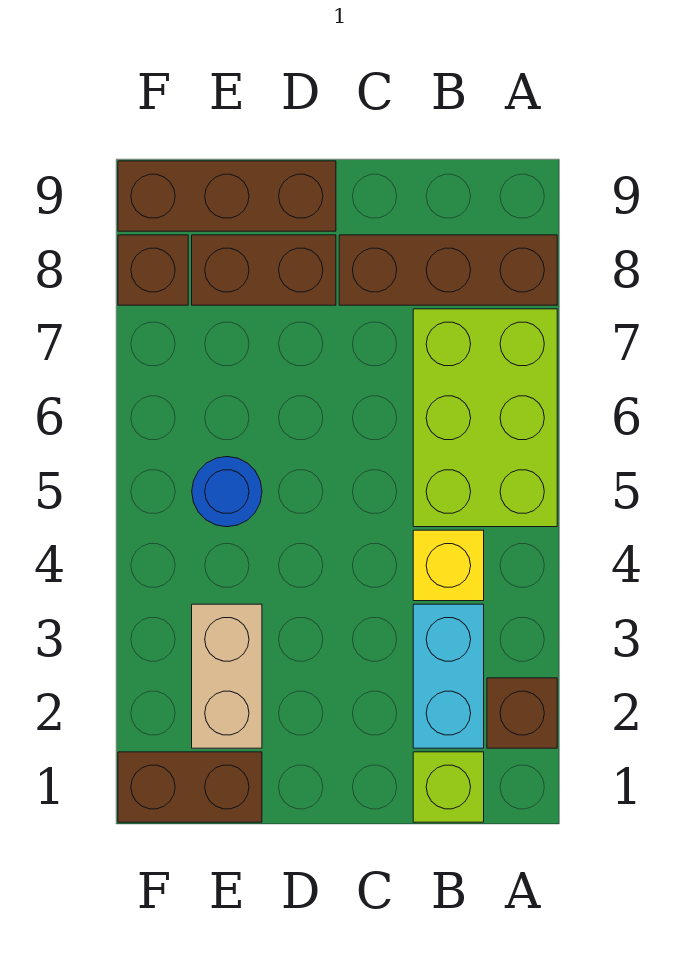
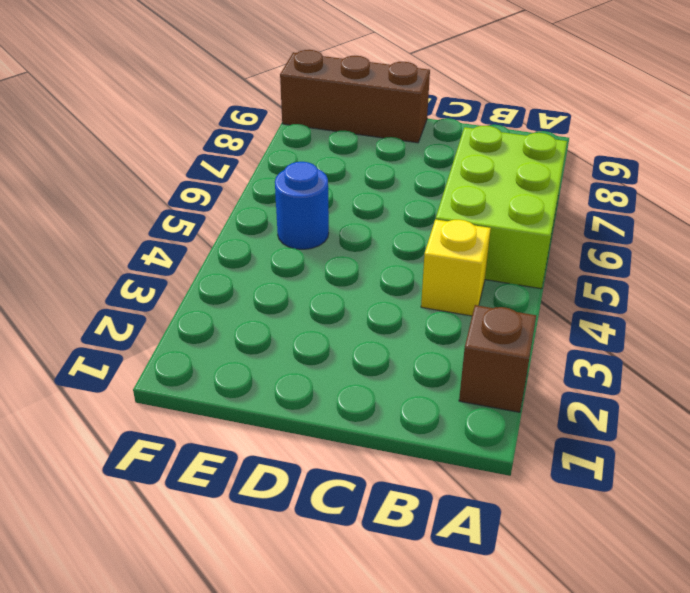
none -> brown brick A8:C8 level 1
none -> lime brick B1 level 1
none -> cyan brick B2:B3 level 1

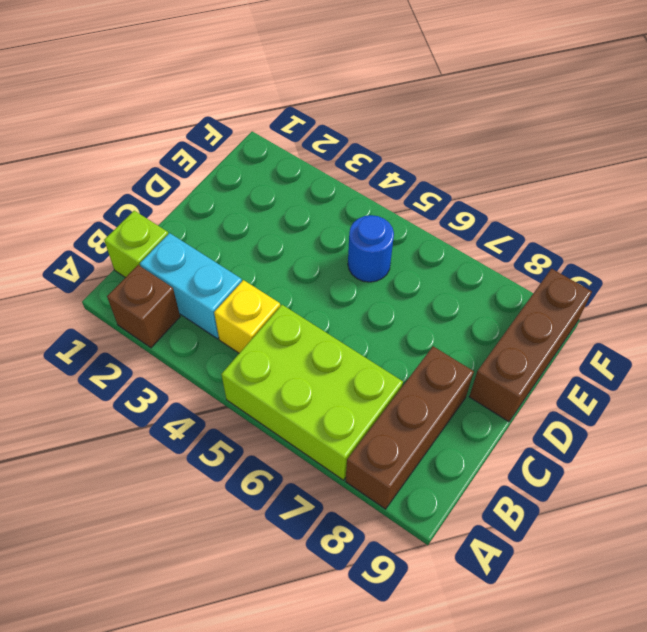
none -> brown brick D8:E8 level 1
none -> brown brick E1:F1 level 1
none -> tan brick E2:E3 level 1

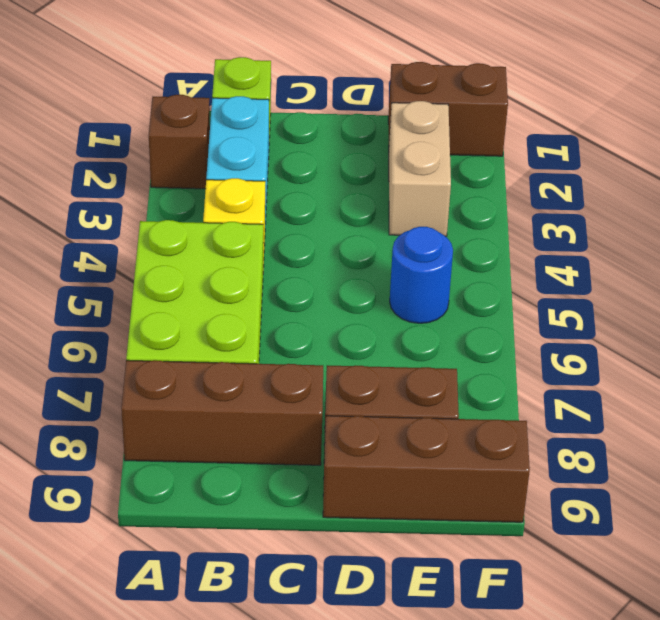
none -> brown brick F8 level 1

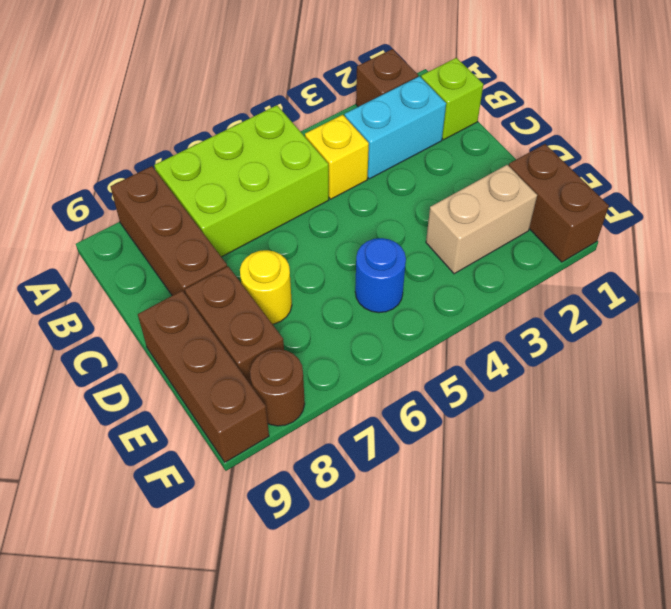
yellow round brick D7 level 1 -> none
brown round brick F8 level 1 -> brown brick F8 level 1

